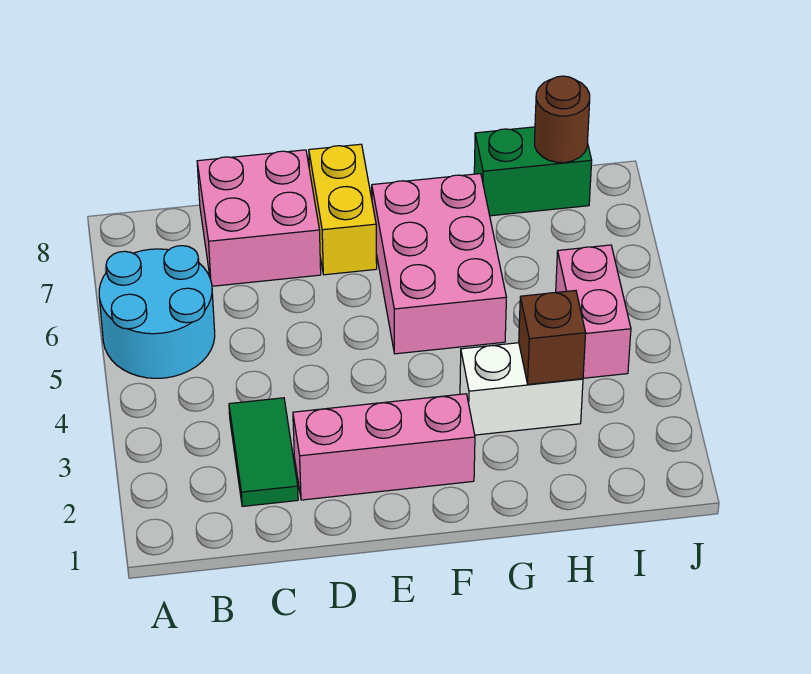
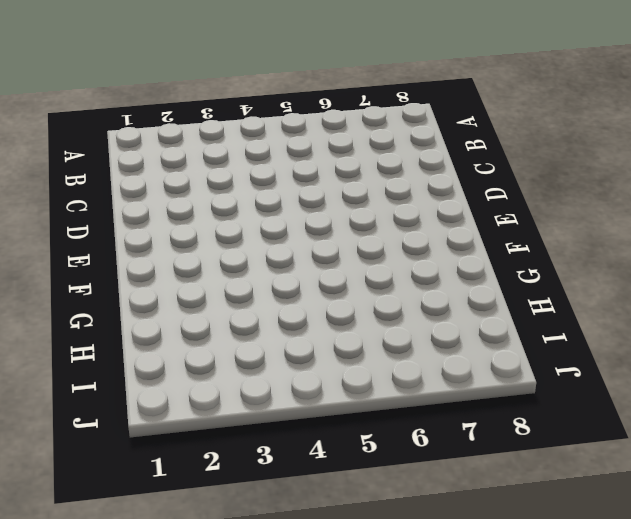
none -> cyan round brick A5:B6 level 1
none -> green tile C2:C3 level 1

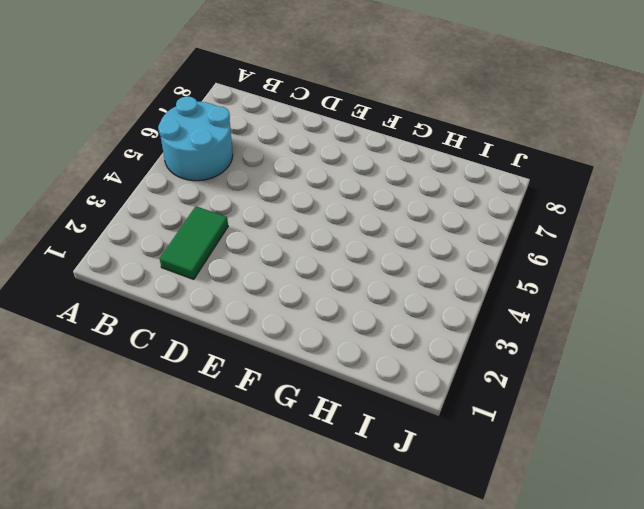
none -> pink brick C7:D8 level 1
none -> pink brick D2:F2 level 1

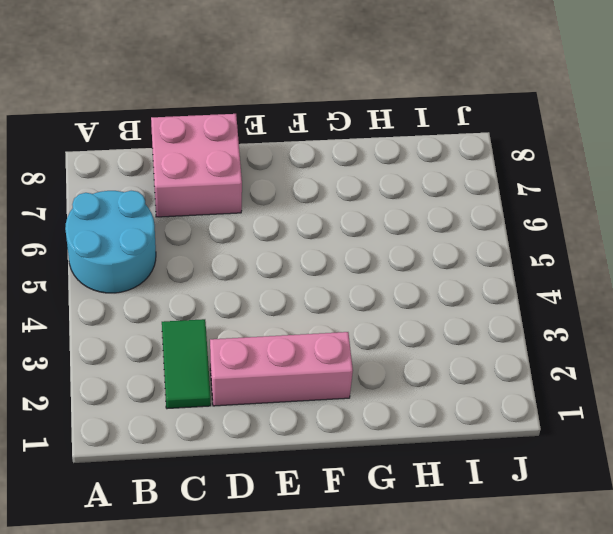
none -> yellow brick E7:E8 level 1
none -> pink brick F5:G7 level 1

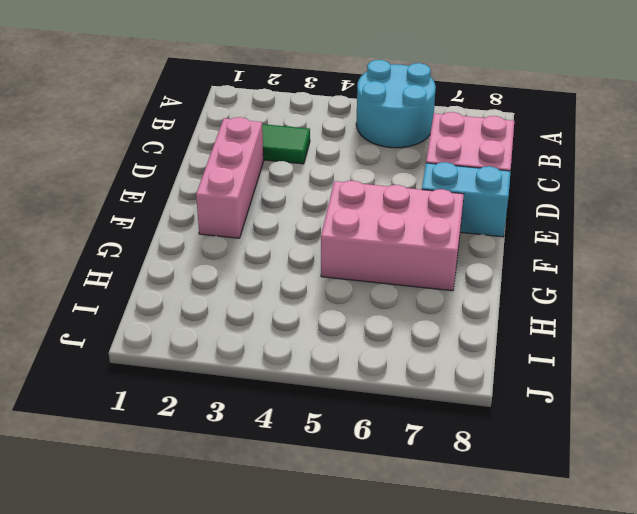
cyan brick E7:E8 level 1 -> yellow brick E7:E8 level 1
none -> white brick G3:H3 level 1
none -> green brick H8:I8 level 1

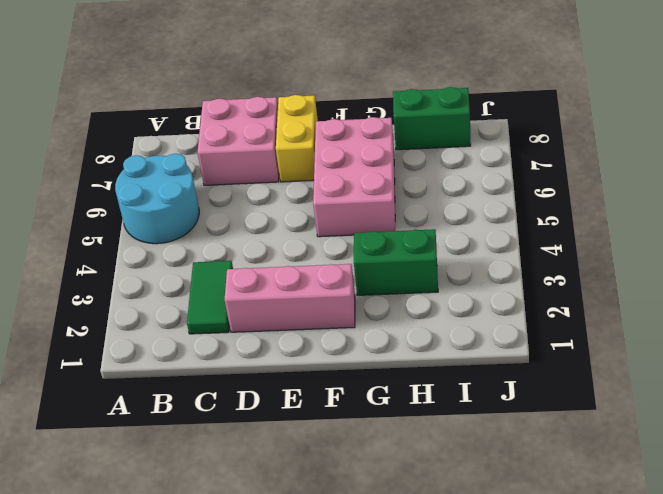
green brick G3:H3 level 1 -> white brick G3:H3 level 1
none -> pink brick I4:I5 level 1
none -> brown brick H3 level 2

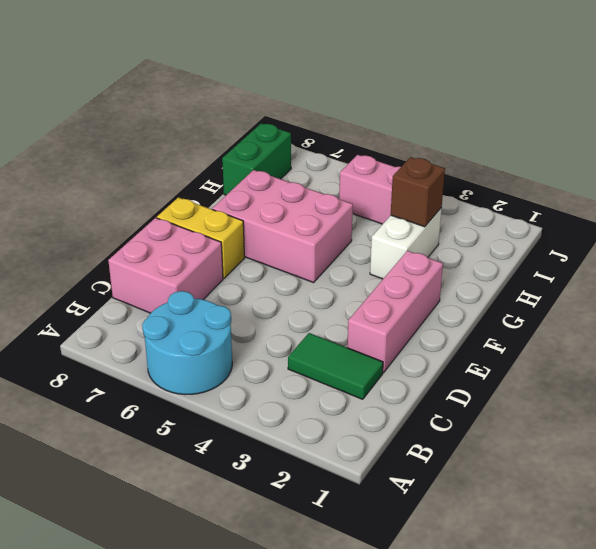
none -> brown round brick I8 level 2

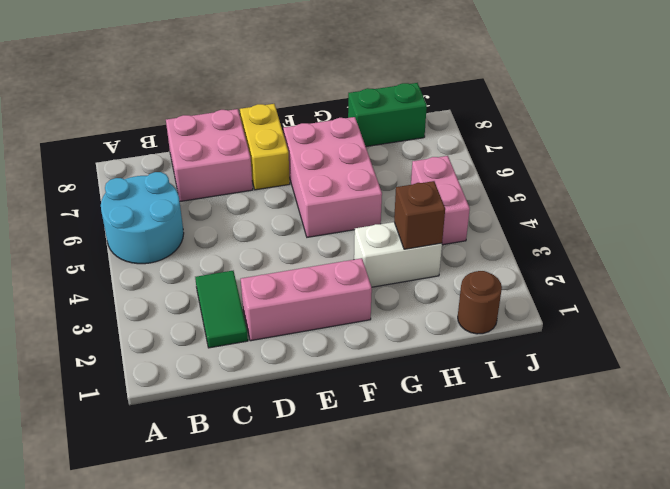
brown round brick I1 level 1 -> brown round brick I8 level 2

